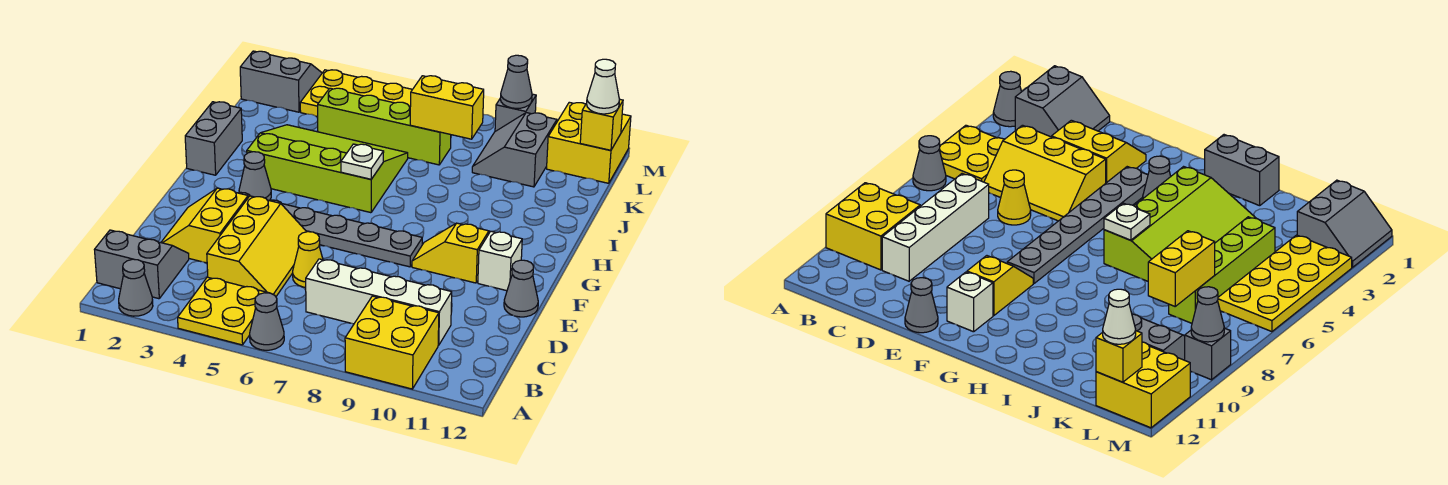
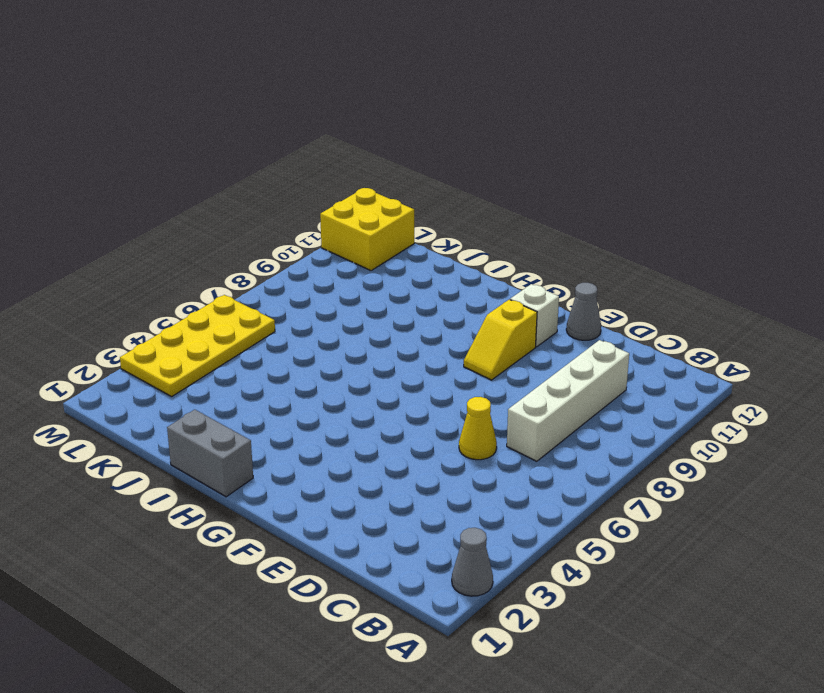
none -> yellow plate A4:B5 level 1
none -> grey cone A6 level 1
none -> yellow brick A9:B10 level 1

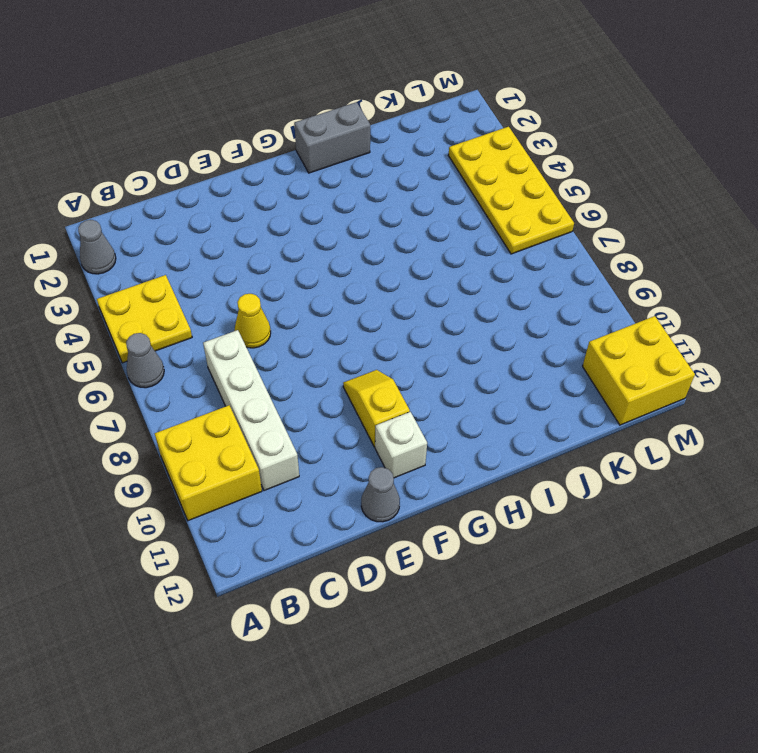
none -> grey slope B1:C2 level 1 top B
none -> yellow slope C4:E5 level 1 top 4
none -> yellow slope D2:E3 level 1 top 3

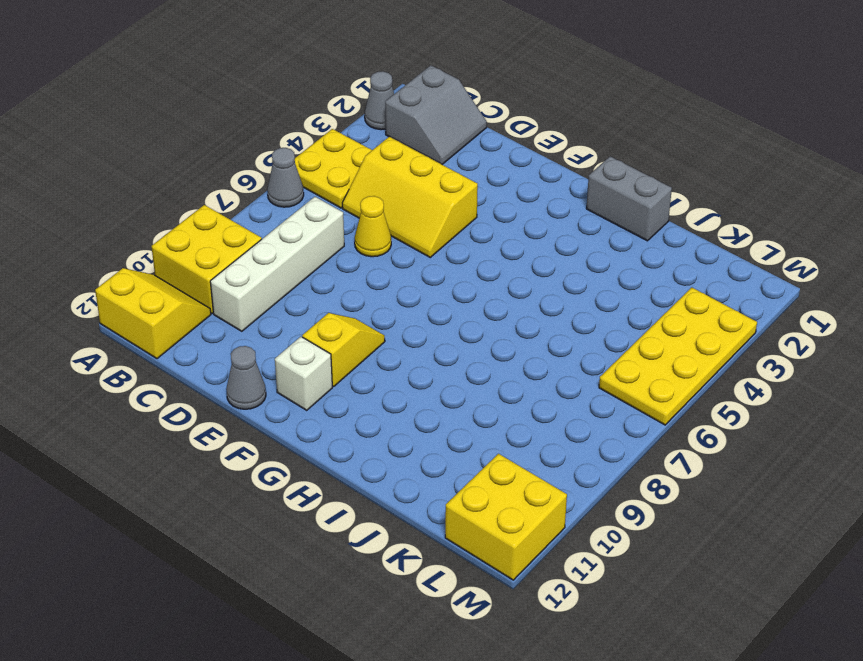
yellow slope A11:B12 level 1 top 12 -> yellow slope D2:E3 level 1 top 3
none -> grey plate F3:F8 level 1
none -> grey cone G3 level 1
none -> lime slope H3:J6 level 1 top H

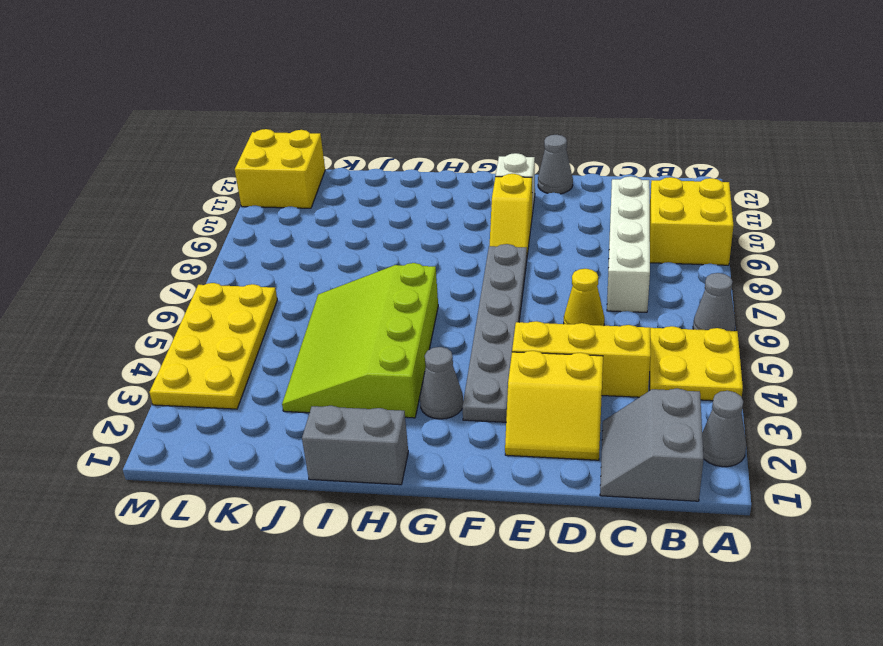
none -> lime brick K4:K7 level 1
none -> grey slope K9:L10 level 1 top 10
none -> grey slope L1:M2 level 1 top L

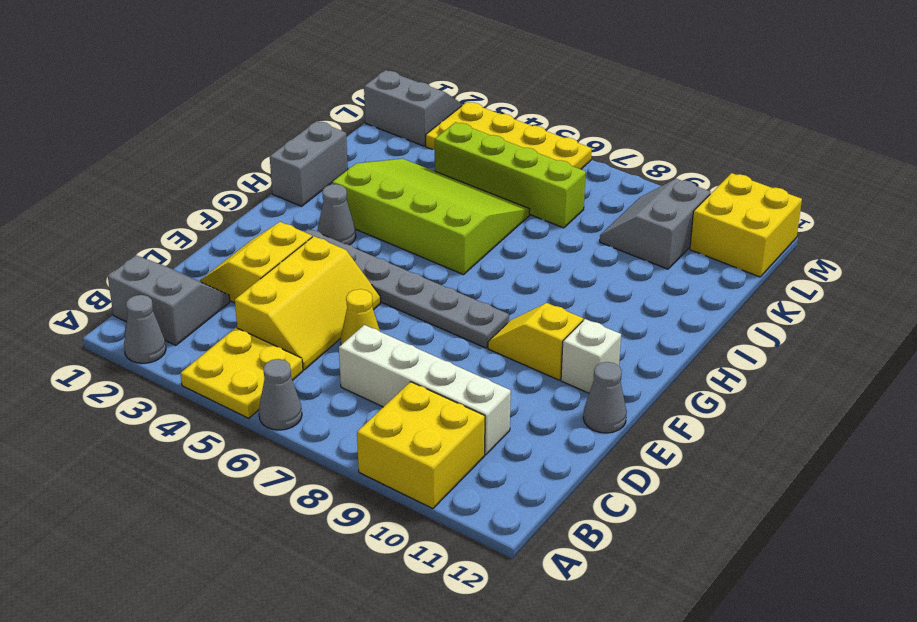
none -> grey brick M9 level 1
none -> white plate H6 level 2
none -> yellow brick K7:K8 level 2

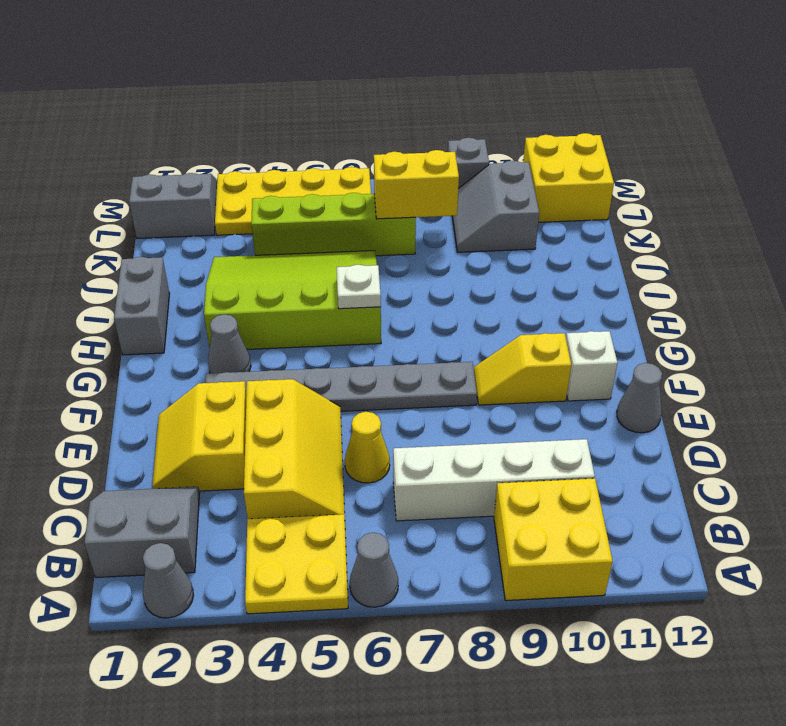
none -> yellow brick L12 level 2
none -> grey cone M9 level 2
none -> white cone L12 level 3

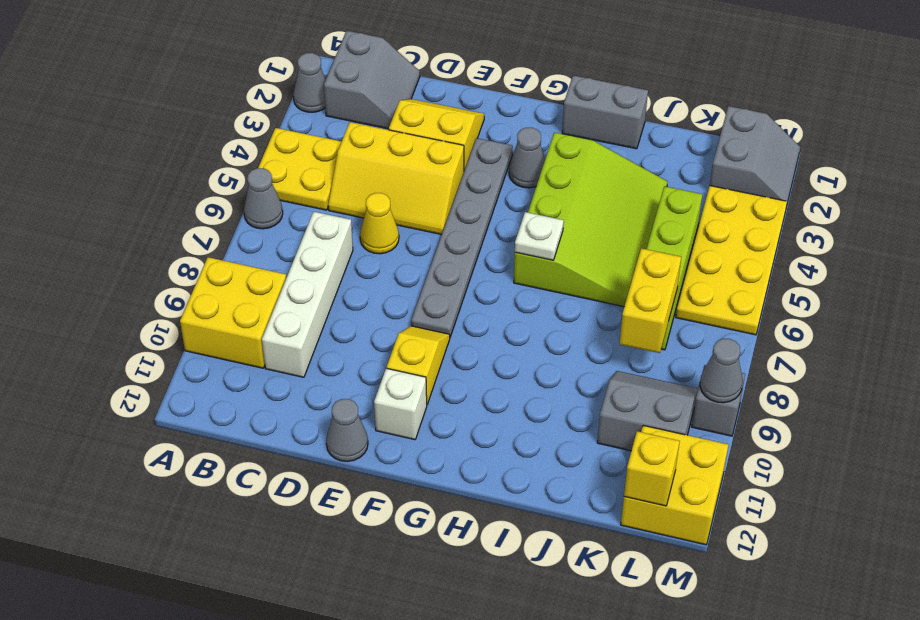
none -> white cone L12 level 3

